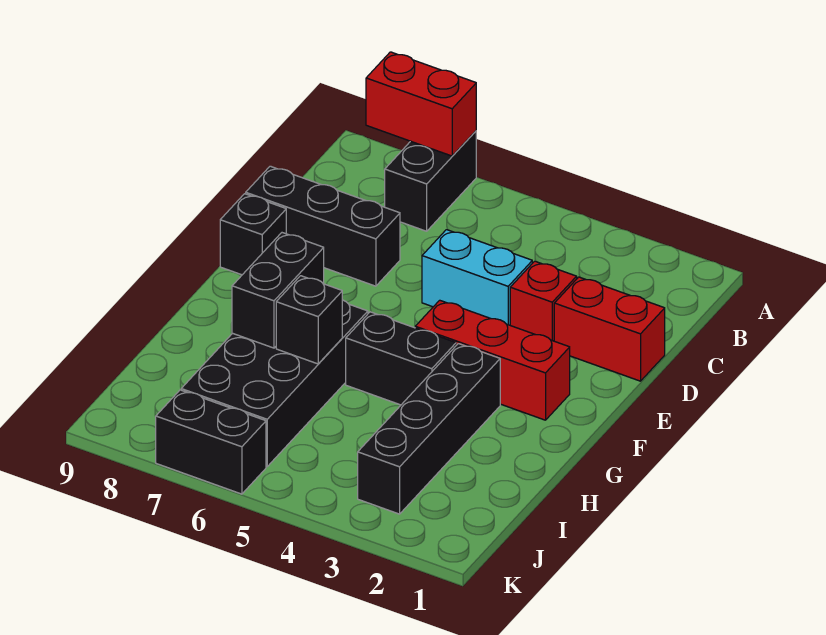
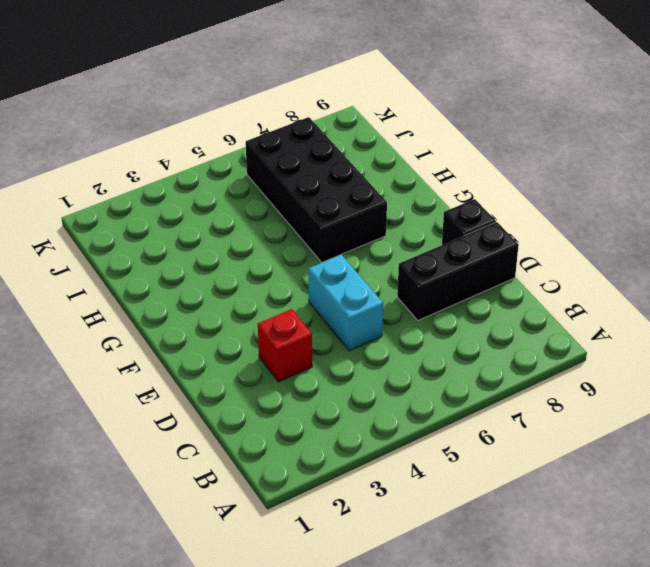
cyan brick D5:E5 level 1 -> cyan brick D4:D5 level 1
none -> black brick A7:B7 level 1
none -> red brick D1:D2 level 1
none -> red brick F2:F4 level 1

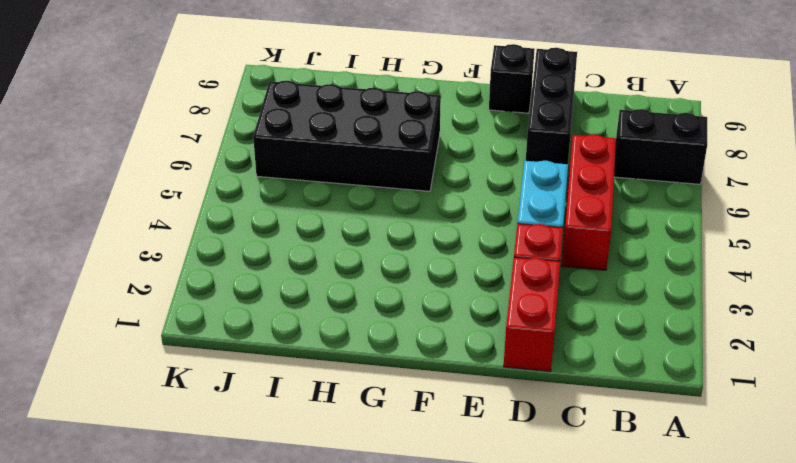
red brick C4:C6 level 1 -> red brick F2:F4 level 1
none -> black brick G3:J3 level 1
none -> black brick G4:G5 level 1
none -> black brick K6:K7 level 1

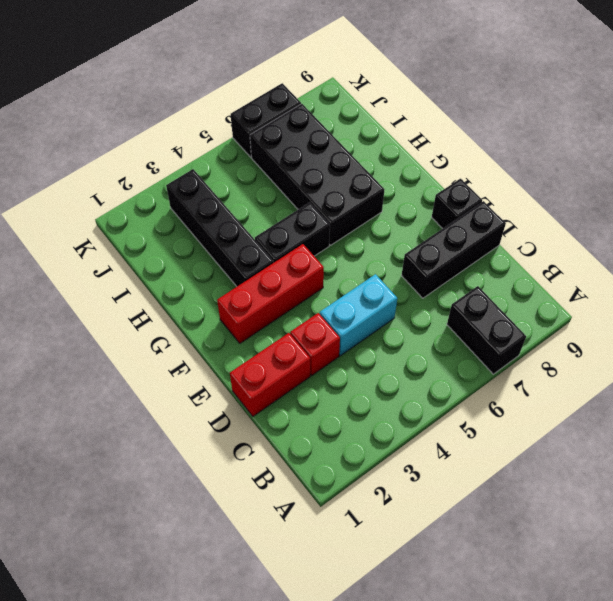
none -> red brick A7:A8 level 2
none -> black brick G7:H7 level 2
none -> black brick H6 level 2

